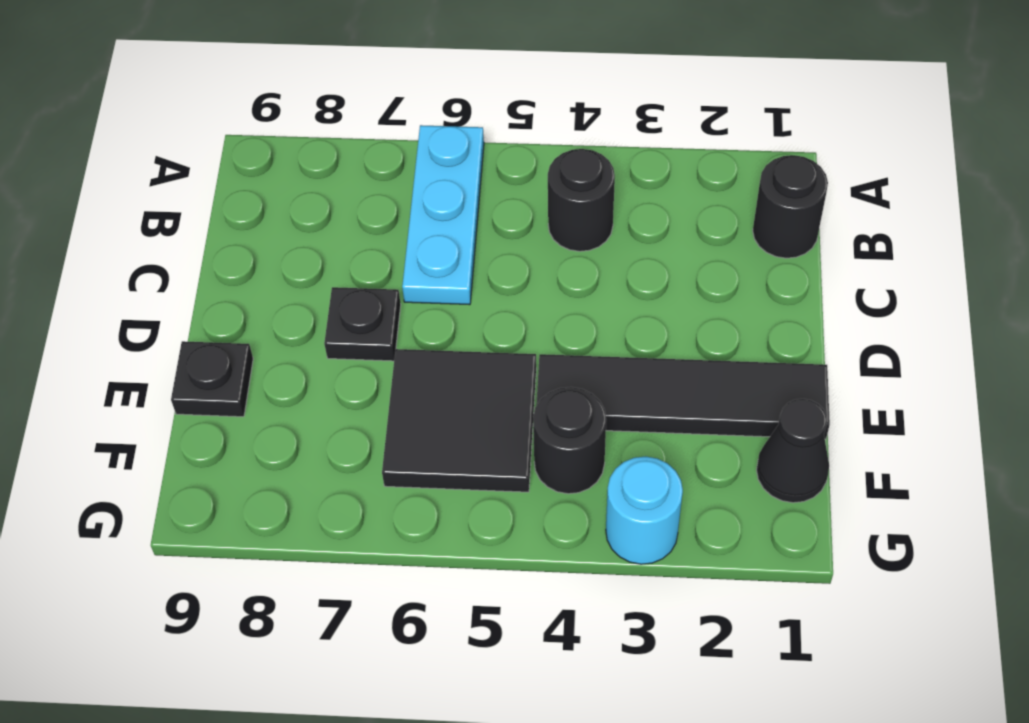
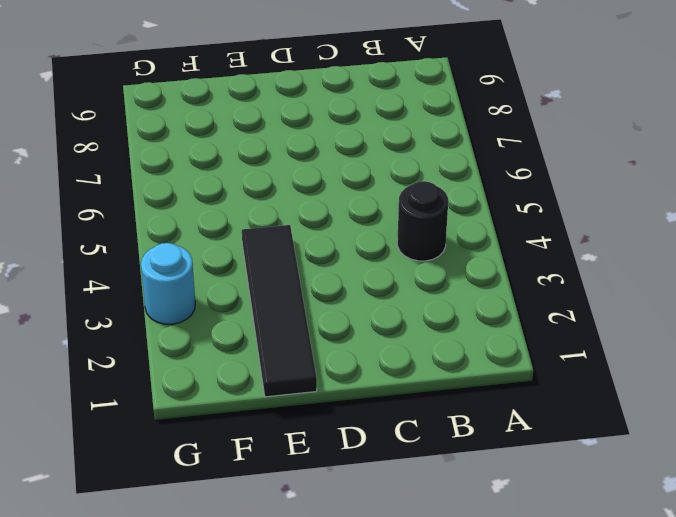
none -> cyan plate A6:C6 level 1
none -> black round brick B1 level 1

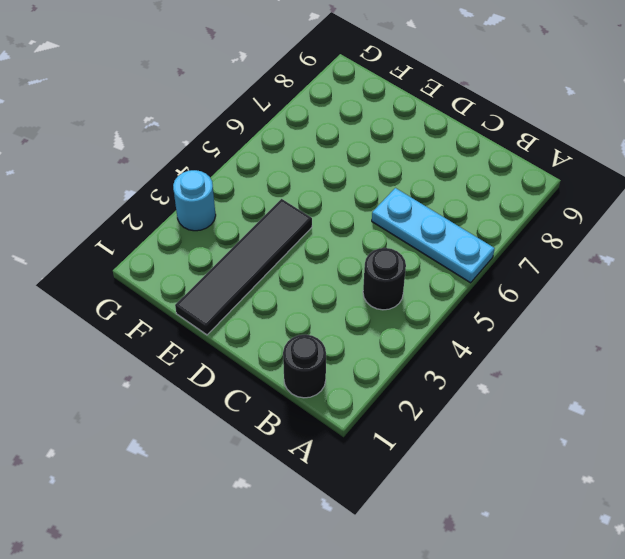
none -> black plate D7 level 1
none -> black tile E5:F6 level 1

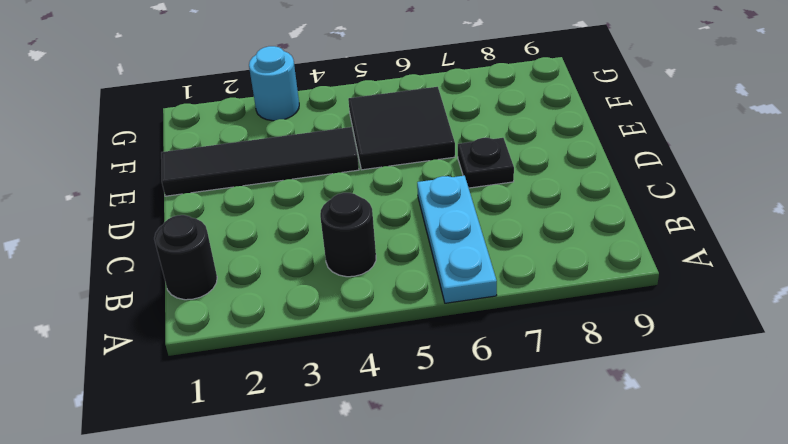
none -> black plate E9 level 1
none -> black cone F1 level 1

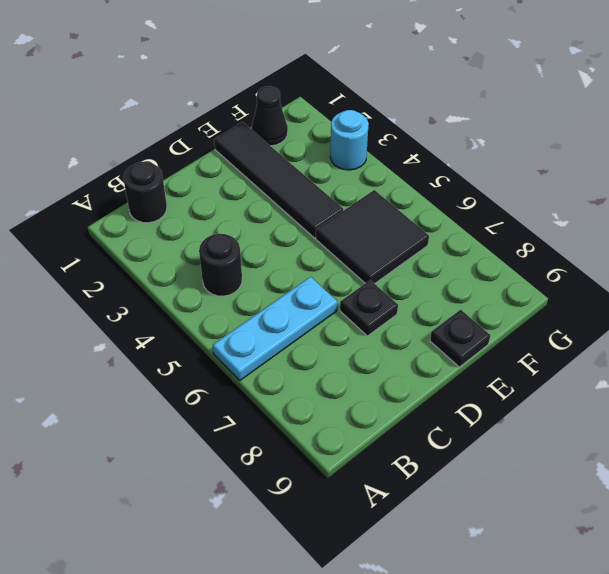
none -> black round brick F4 level 1

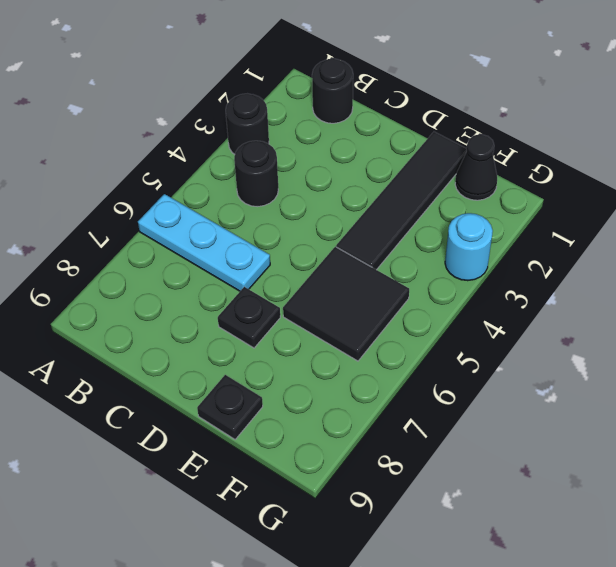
black round brick A3 level 1 -> black round brick F4 level 1

